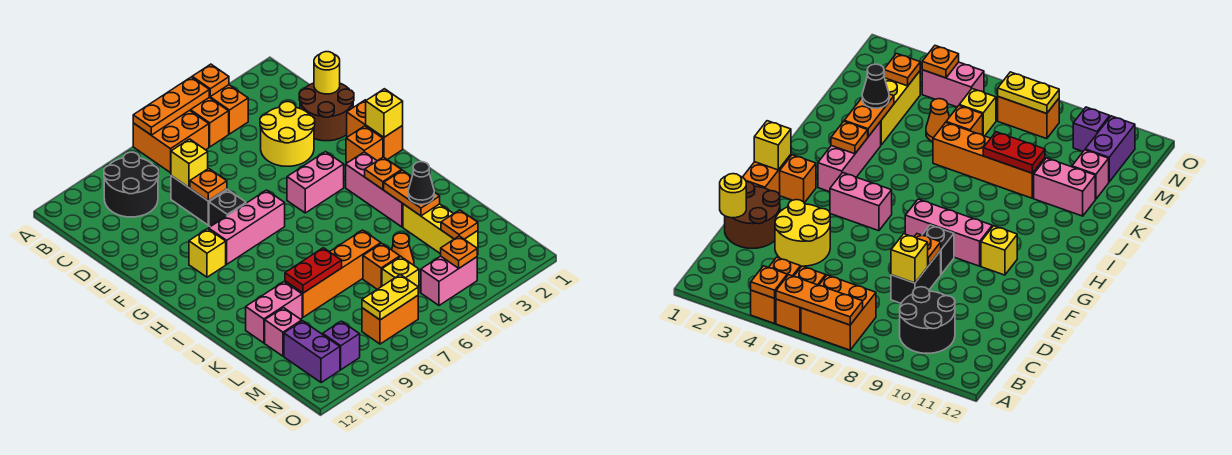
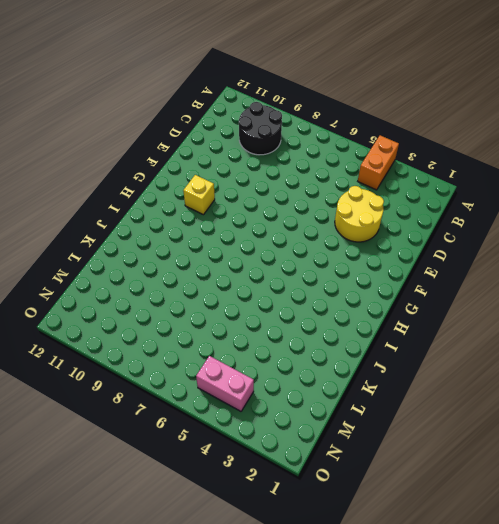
none -> orange brick A5:B5 level 1
none -> orange brick A6:B7 level 1
none -> brown round brick D1:E2 level 1
none -> black brick D8:E8 level 1

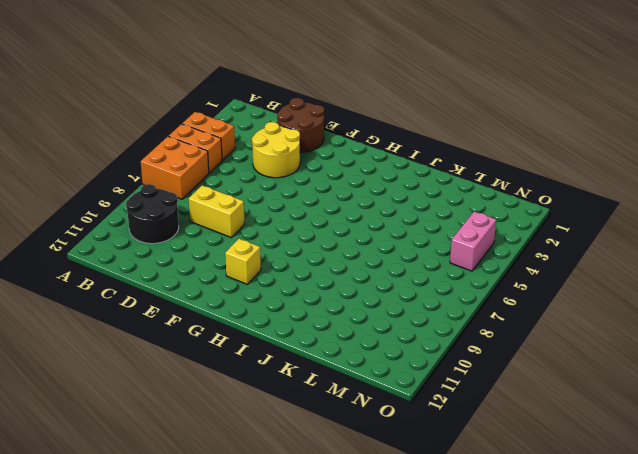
yellow brick D8:E8 level 1 -> black brick D8:E8 level 1
none -> orange brick F1:G1 level 1
none -> black brick F8 level 1
none -> orange brick G2 level 1
none -> pink brick G4:G5 level 1

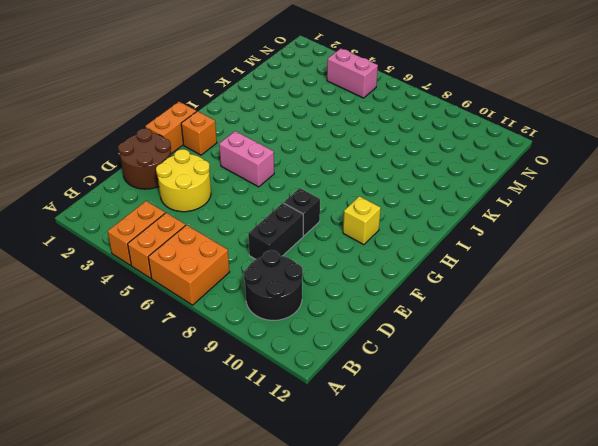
none -> pink brick G7:G9 level 1
none -> pink brick H3:J3 level 1
none -> yellow brick K3:M3 level 1
none -> orange brick K6:K9 level 1

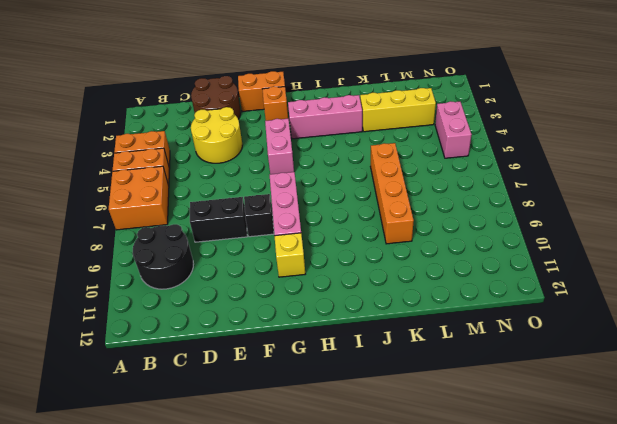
none -> pink brick K10:K11 level 1
none -> orange cone L5 level 1
none -> orange brick L6 level 1
none -> pink brick L11 level 1

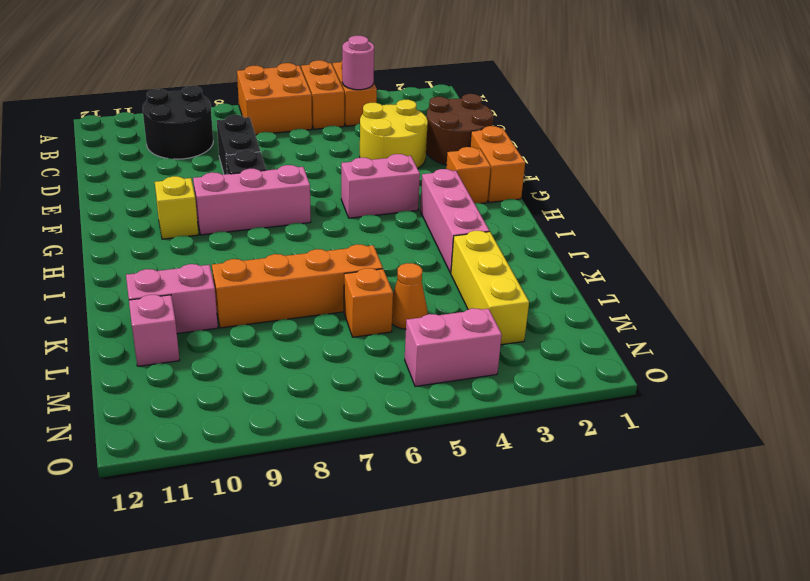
pink round brick B4 level 2 -> none
none -> yellow brick M6 level 1
none -> purple brick M11:N11 level 1
none -> orange brick N7:N8 level 1
none -> purple brick N10 level 1

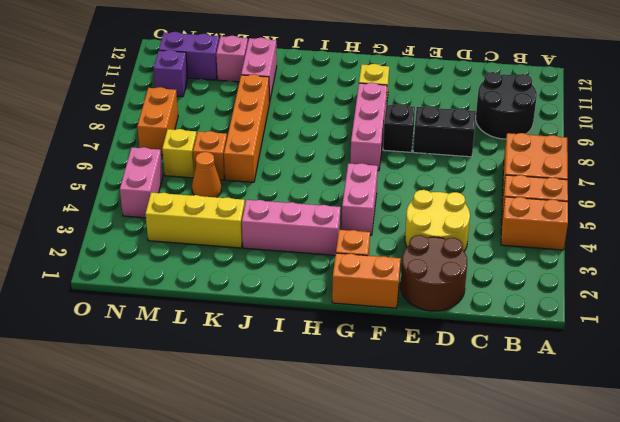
none -> orange plate A4 level 2
none -> orange plate A5:A7 level 2
none -> yellow round brick D1 level 2
none -> yellow brick D8 level 2

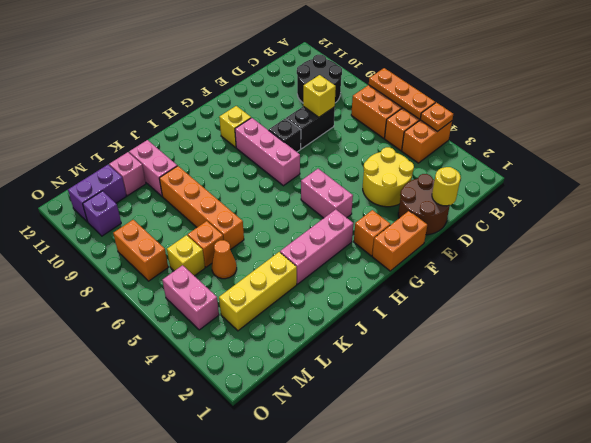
none -> orange plate E8 level 2
none -> yellow brick G1 level 2
none -> orange plate I3 level 2
none -> orange plate J3:K3 level 2

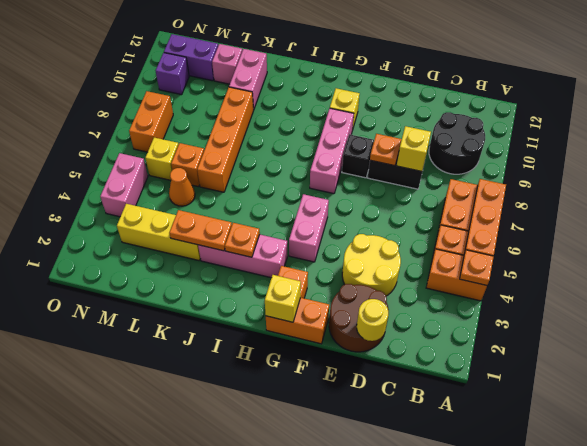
none -> red plate K8:K9 level 2
none -> orange plate M3 level 2
none -> orange plate N4 level 2
none -> yellow plate N7:N8 level 2

